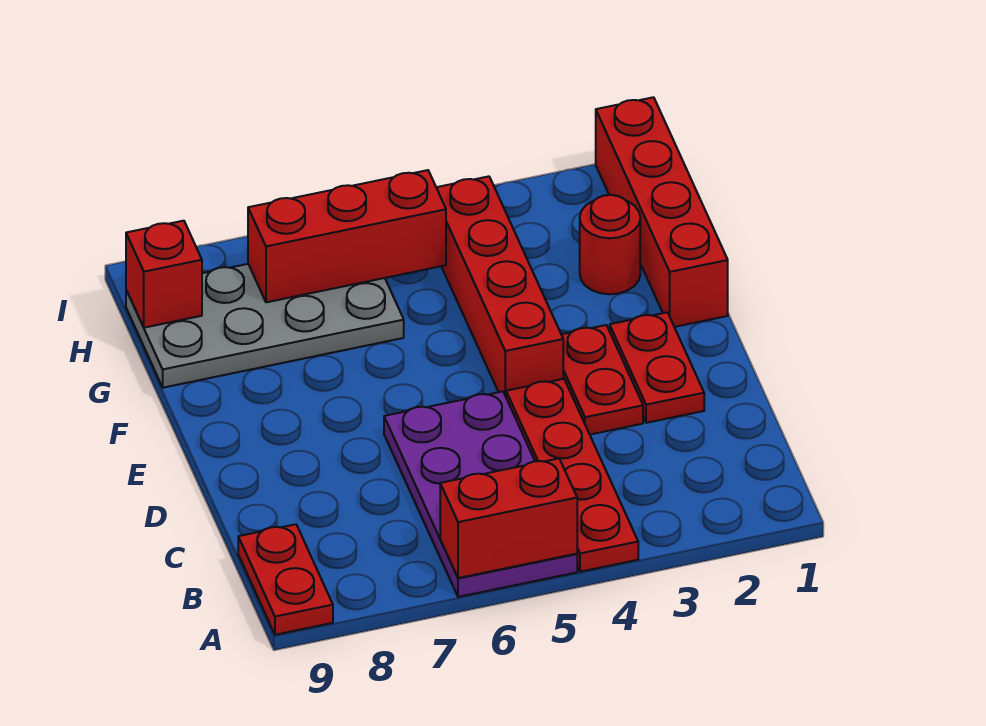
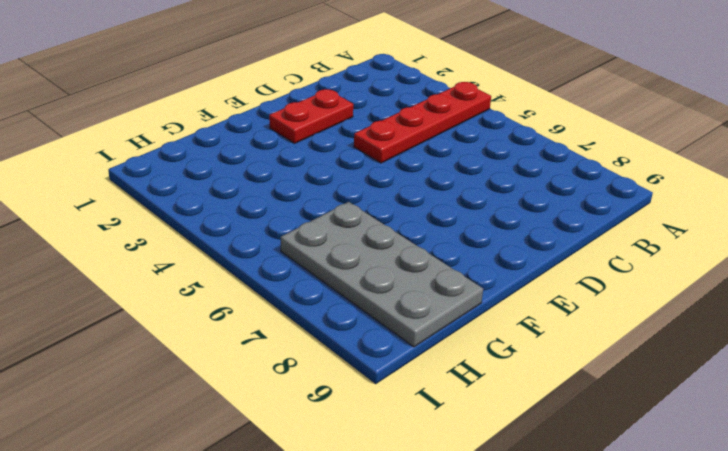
none -> purple plate A5:D6 level 1
none -> red plate A9:B9 level 1
none -> red plate D3:E3 level 1

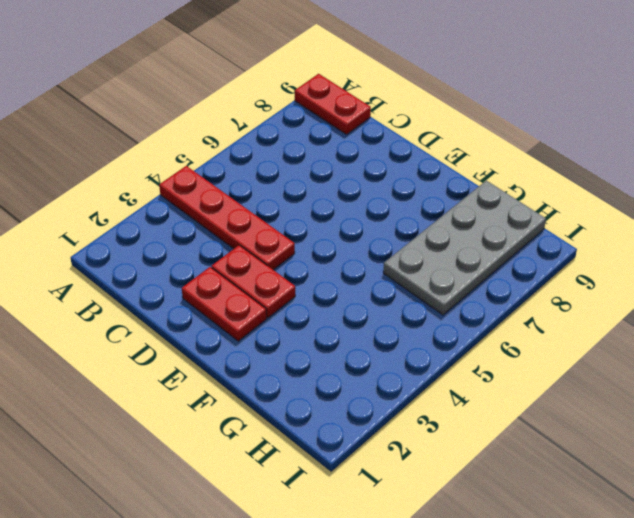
none -> purple plate A5:D6 level 1
none -> red brick E4:H4 level 1
none -> red brick F1:I1 level 1

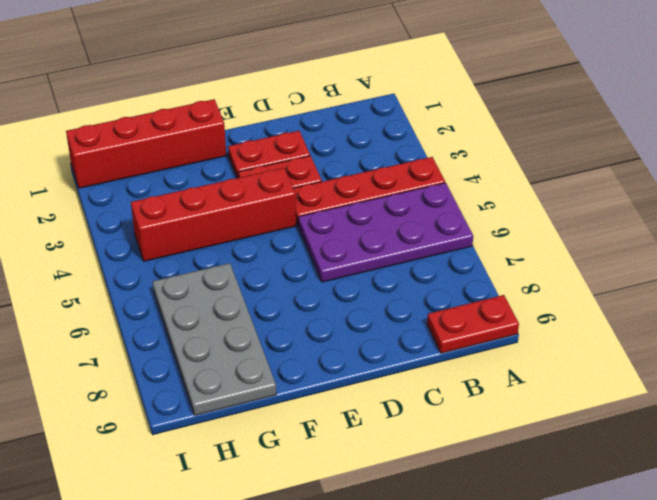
none -> red round brick G2 level 1
none -> red brick A5:A6 level 2
none -> red brick H5:H7 level 2

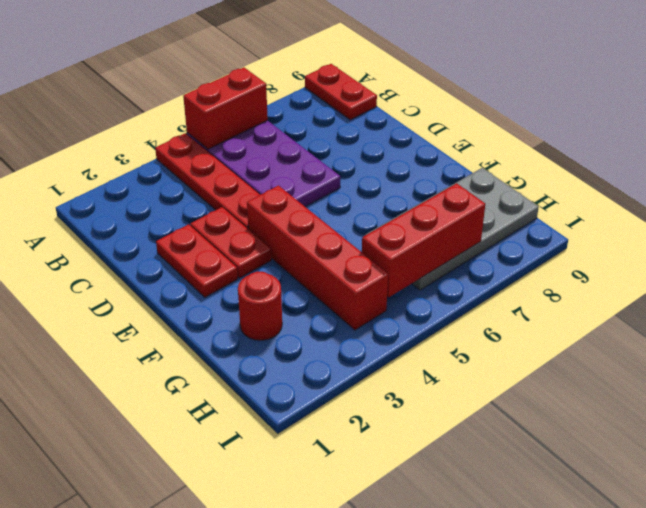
none -> red brick F1:I1 level 1
none -> red brick H9 level 2

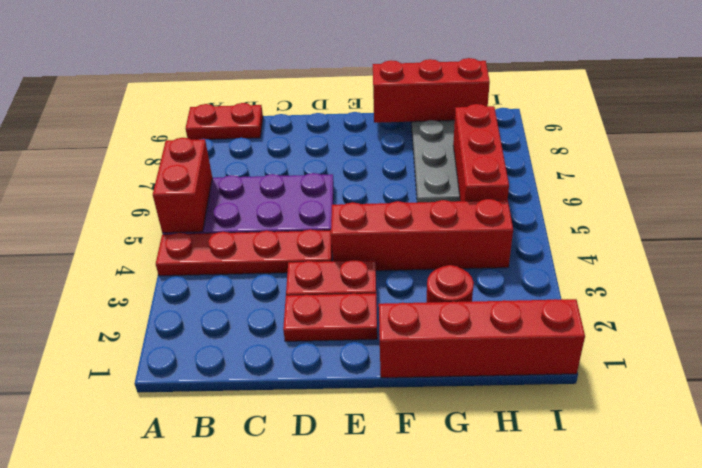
red brick F9:H9 level 2 -> red brick H9 level 2

